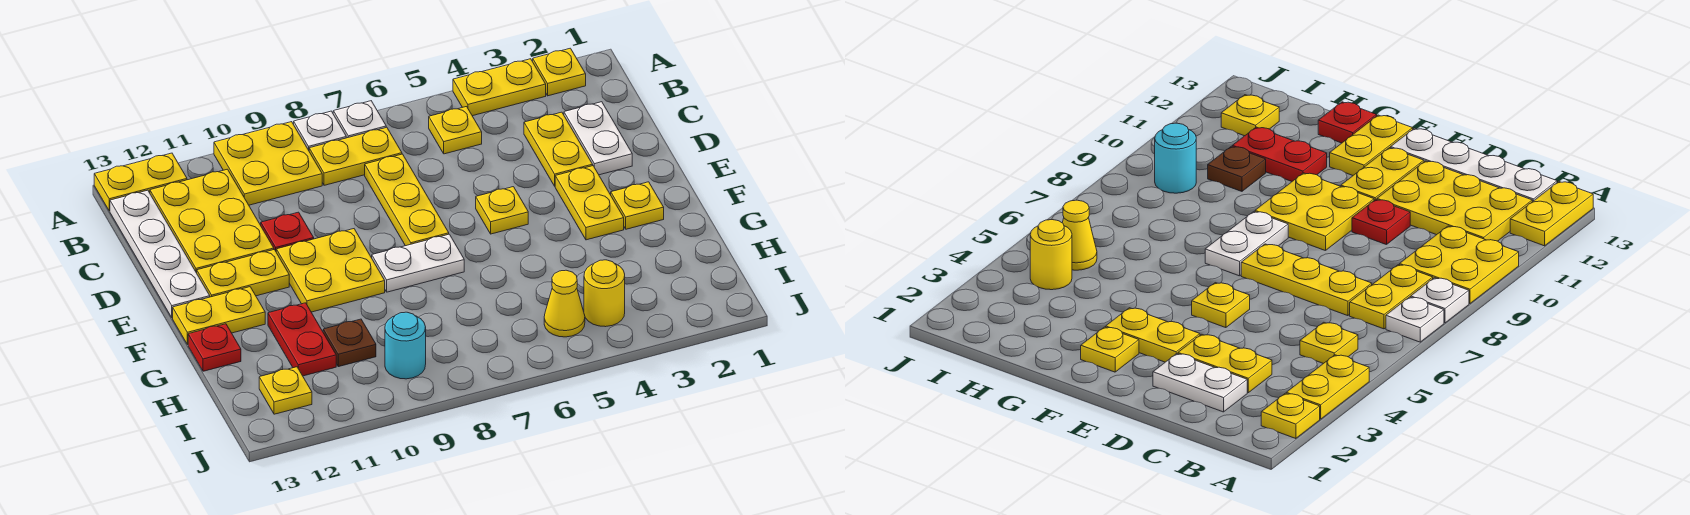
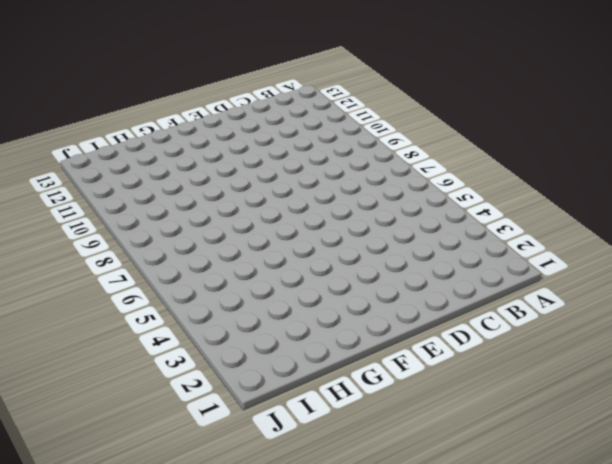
none -> yellow plate A2 level 1
none -> yellow plate A3:A4 level 1
none -> white plate A7 level 1

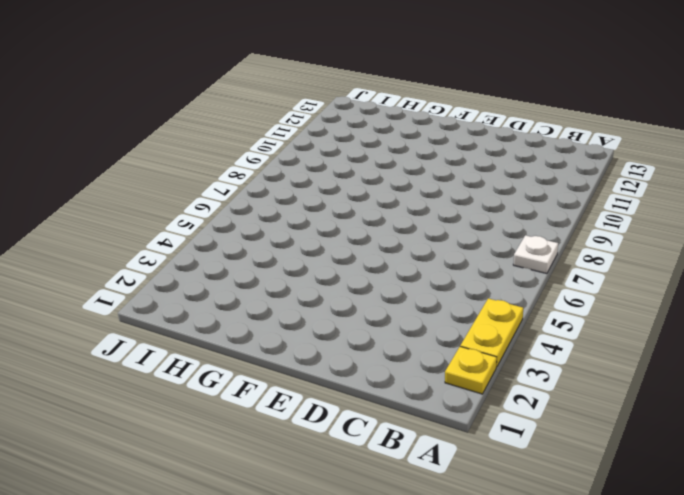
none -> white plate A8 level 1
none -> yellow plate A9:B10 level 1
none -> yellow plate A12:A13 level 1

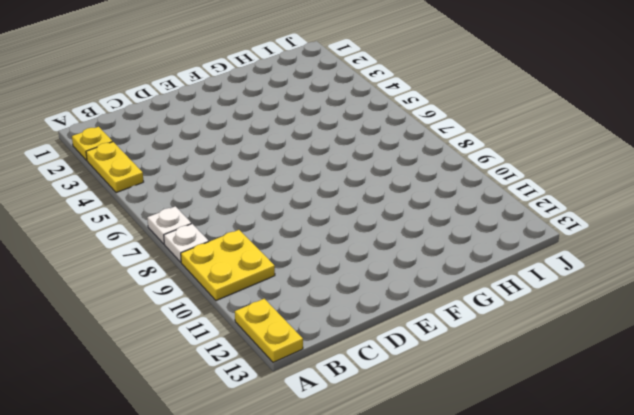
none -> yellow plate B5 level 1
none -> yellow plate B7:B8 level 1
none -> yellow plate B11:D12 level 1

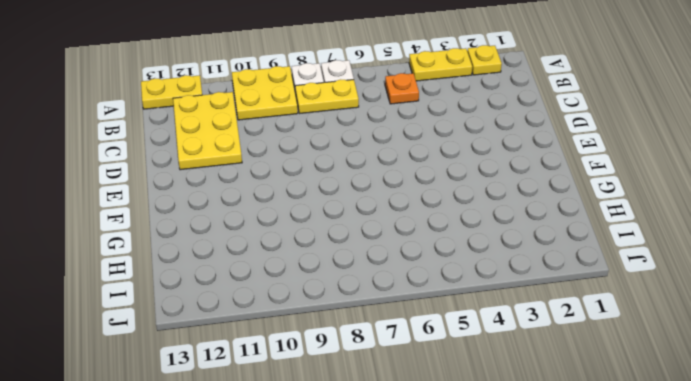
orange plate B5 level 1 -> yellow plate B5 level 1
none -> white plate B13:E13 level 1
none -> white plate C2:D2 level 1
none -> yellow plate C3:D3 level 1

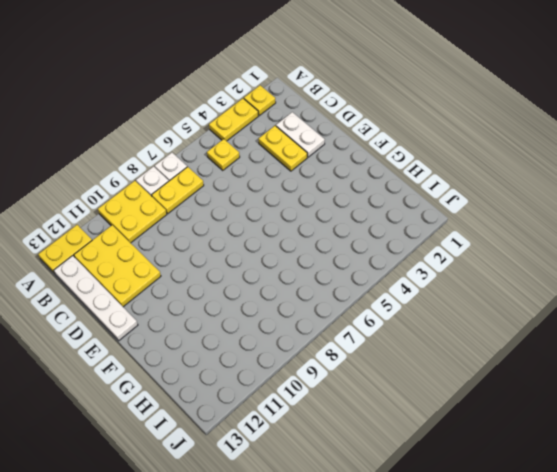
none -> yellow plate C7:E7 level 1
none -> red plate D10 level 1
none -> yellow plate E3:F3 level 1

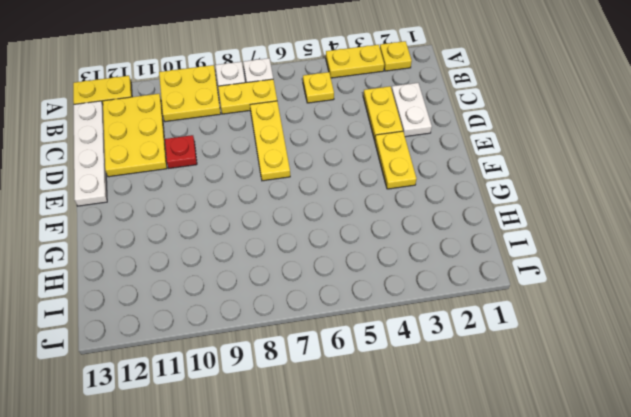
none -> yellow plate E5 level 1
none -> yellow plate E9:F10 level 1
none -> yellow plate E11:E12 level 1

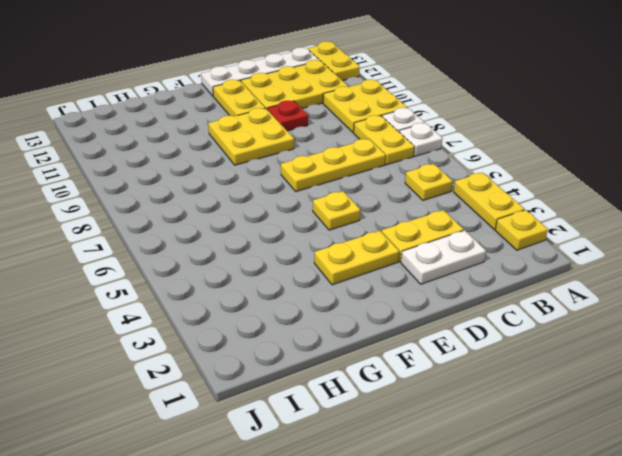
none -> yellow plate F2 level 1
none -> white plate F7:F8 level 1
none -> yellow plate F12:F13 level 1

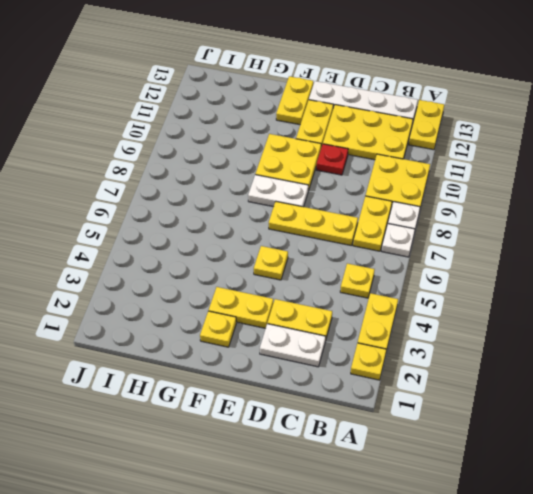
white plate E8:F8 level 1 -> white plate F7:F8 level 1
none -> red plate G11:H11 level 1
none -> red plate G13 level 1
none -> brown plate H10 level 1

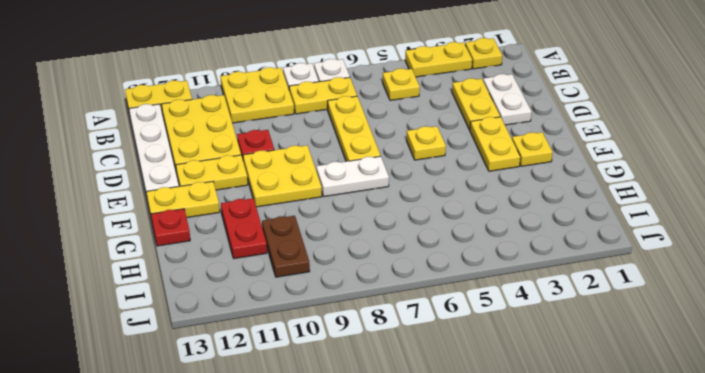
brown plate H10:I10 level 1 -> brown plate H10 level 1
none -> yellow round brick I4 level 1
none -> yellow cone I5 level 1
none -> cyan round brick I9 level 1

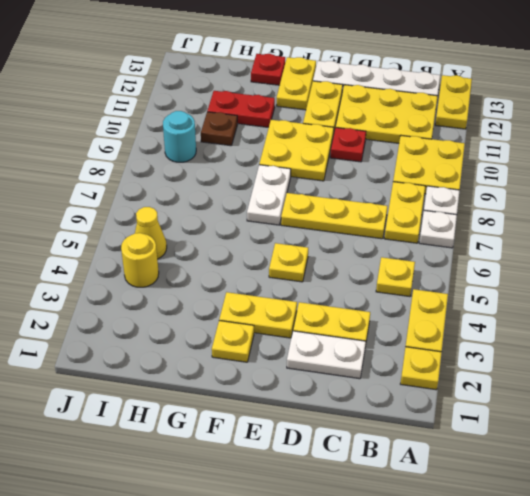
none -> yellow plate I12 level 1

